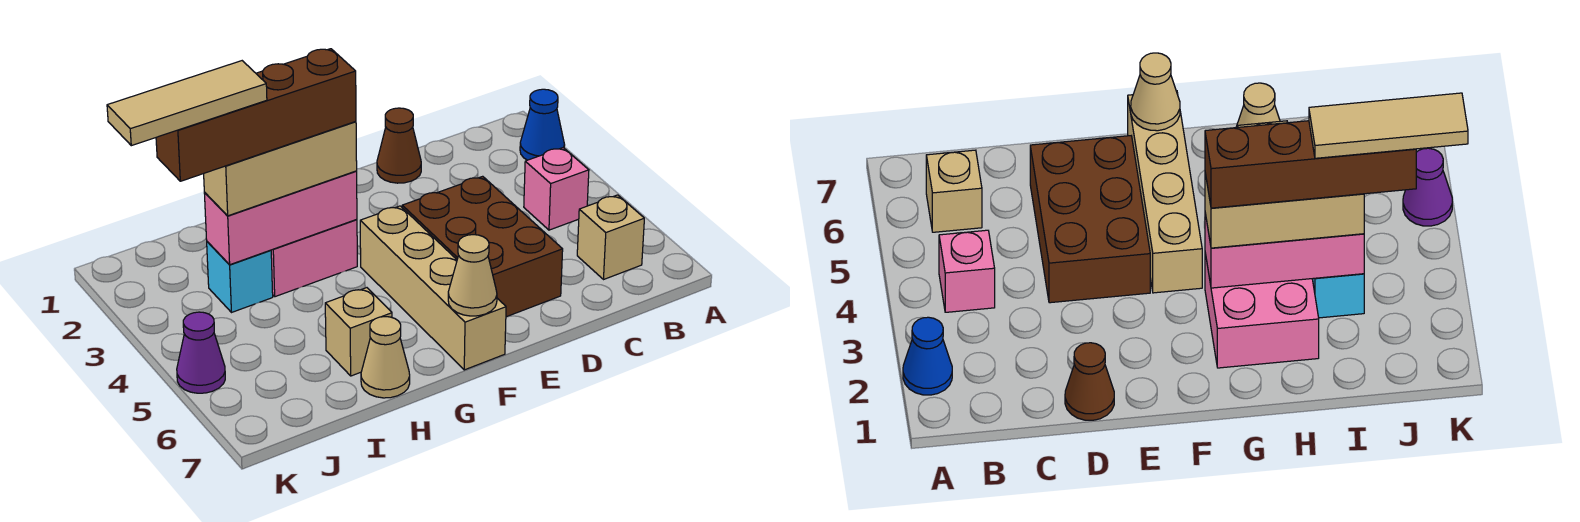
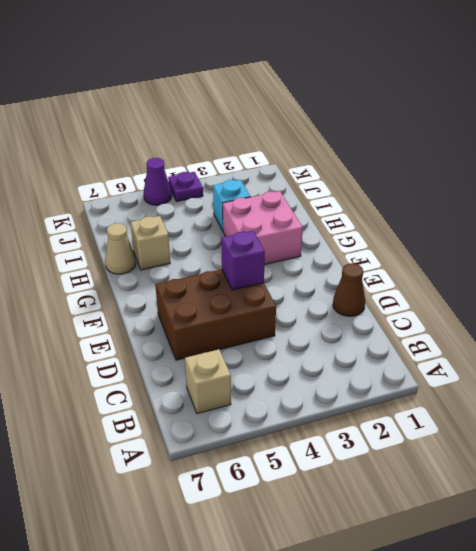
purple brick E4 level 2 -> none
purple plate K4 level 1 -> none
none -> blue cone A2 level 1
none -> pink brick B4 level 1
none -> tan brick F4:F7 level 1

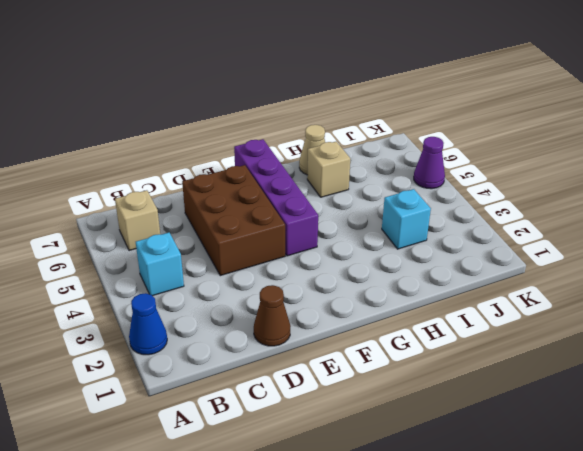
cyan brick B4 level 1 -> pink brick B4 level 1
purple brick F4:F7 level 1 -> tan brick F4:F7 level 1
none -> pink brick G2:H3 level 1
none -> tan cone F7 level 2
none -> pink brick G3:I3 level 2

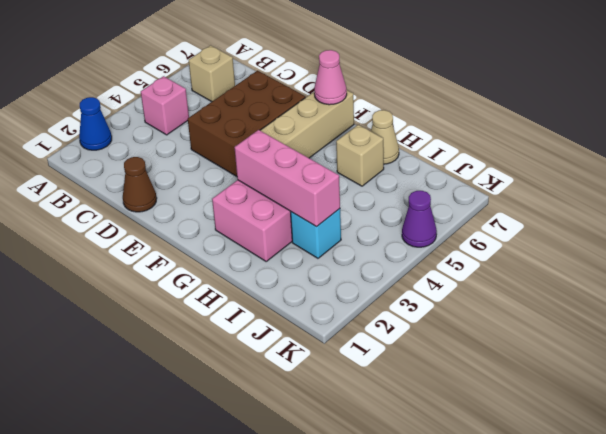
pink cone F7 level 2 -> tan cone F7 level 2
none -> tan brick G3:I3 level 3
none -> brown brick G3:J3 level 4
none -> tan tile I3:K3 level 5

